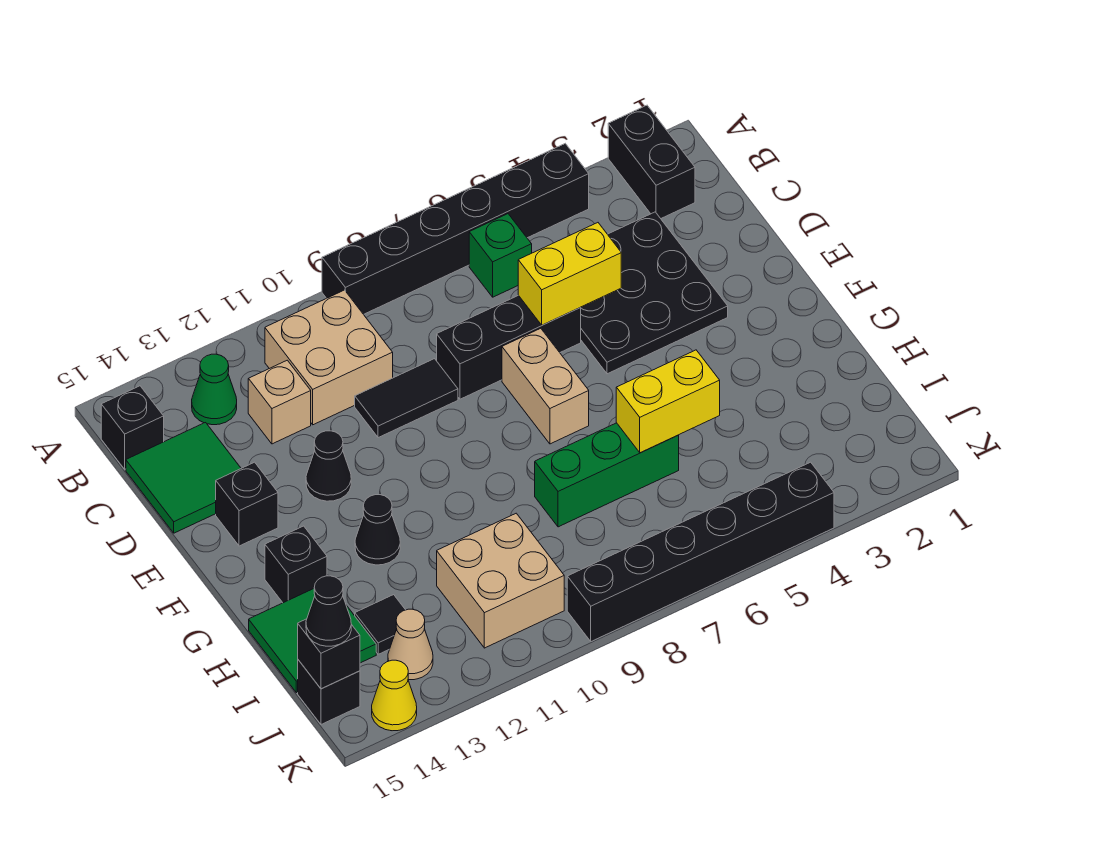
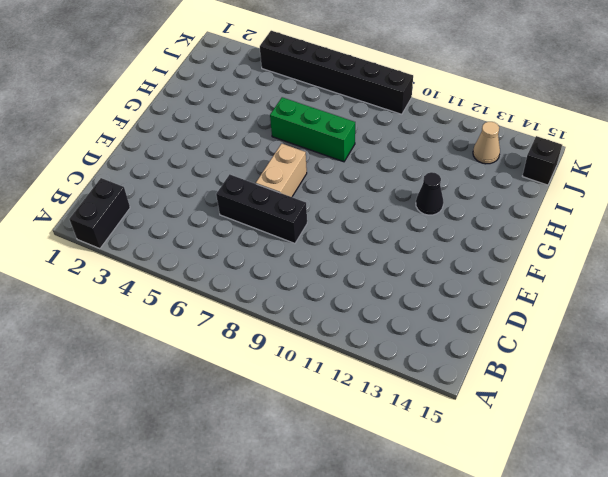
none -> black brick A4:A9 level 1
none -> green brick B6 level 1
none -> tan brick B10:C11 level 1

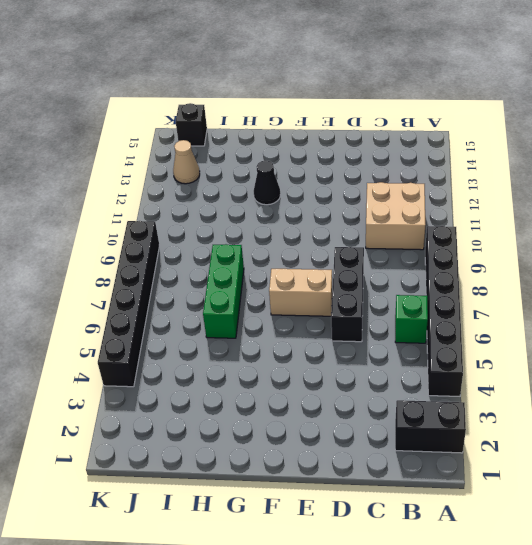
none -> green cone B13 level 1
none -> black brick B15 level 1
none -> black plate C3:E5 level 1

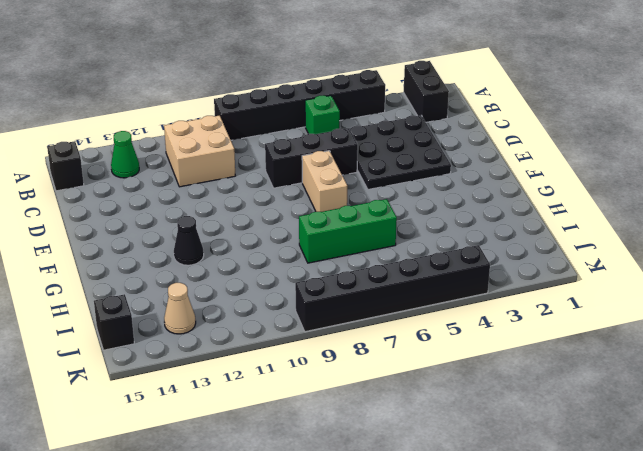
none -> tan brick C12 level 1
none -> green tile C14:D15 level 1
none -> black tile D9:D10 level 1

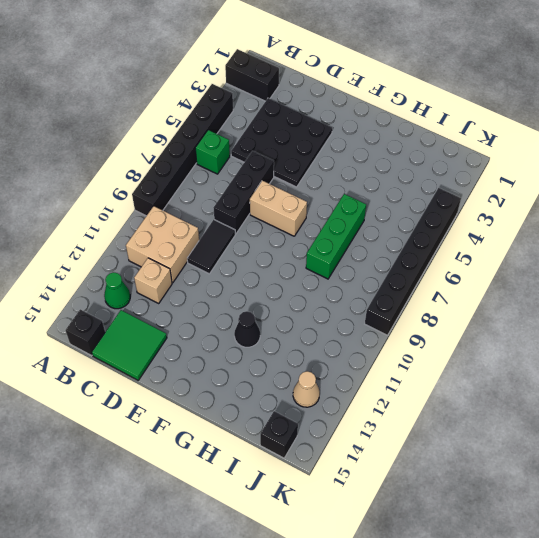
none -> black cone E12 level 1
none -> black brick E14 level 1
none -> black brick G14 level 1

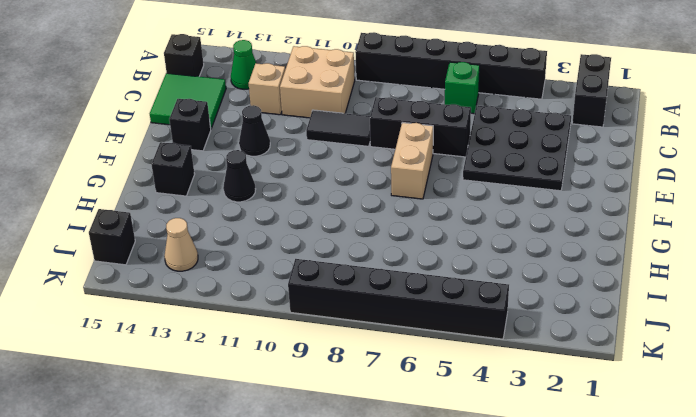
none -> green brick H6:H8 level 1
none -> green tile H14:I15 level 1
none -> tan brick I10:J11 level 1

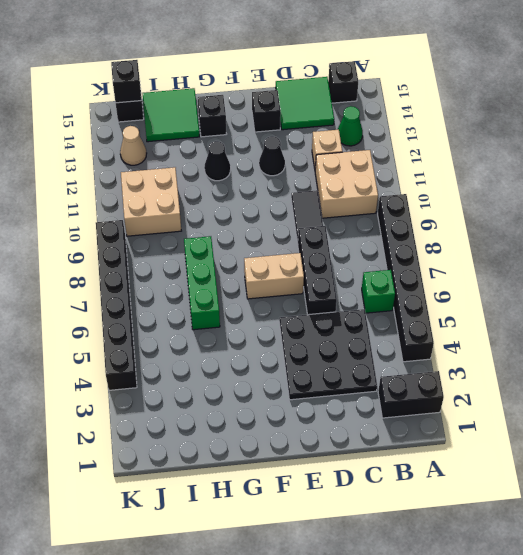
none -> black tile I13 level 1
none -> yellow cone K14 level 1
none -> yellow brick D5:D6 level 2

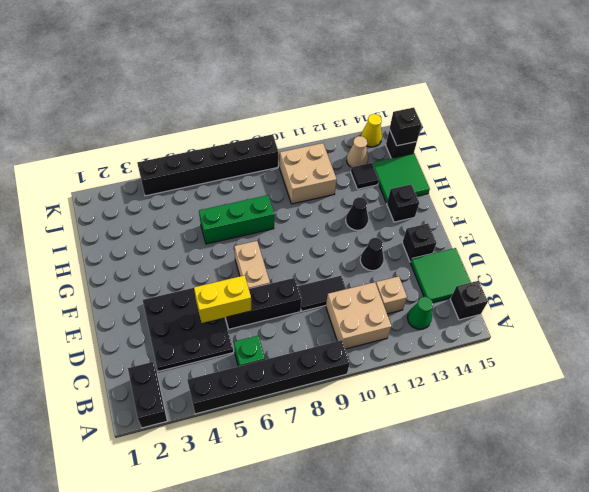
none -> yellow brick H5:H6 level 2
none -> black cone J15 level 3

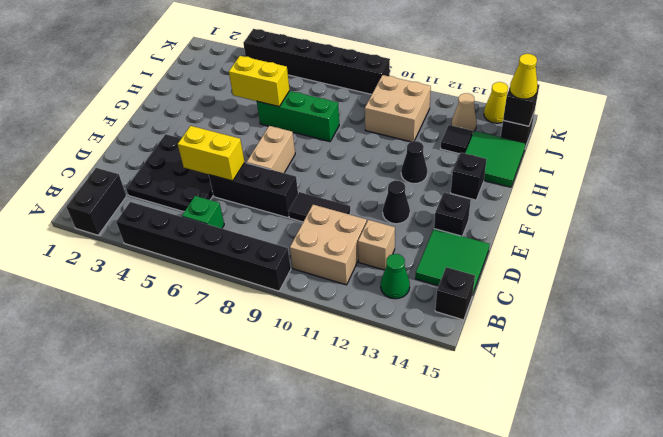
yellow cone J15 level 3 -> black cone J15 level 3

